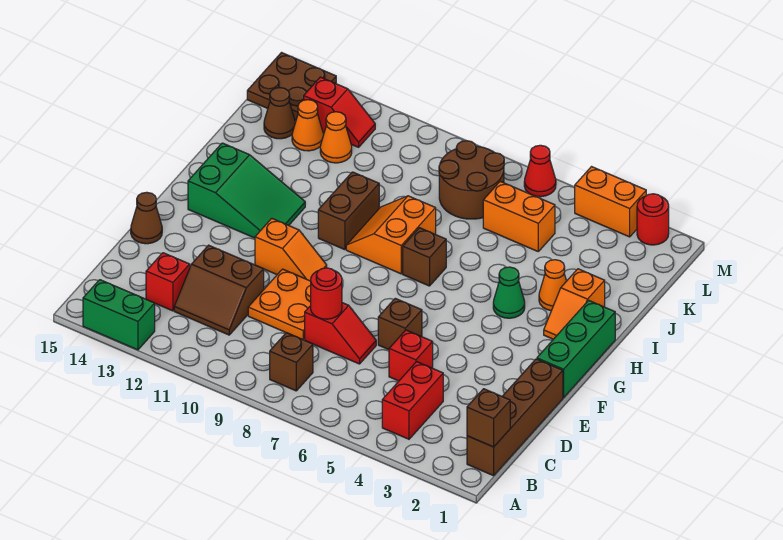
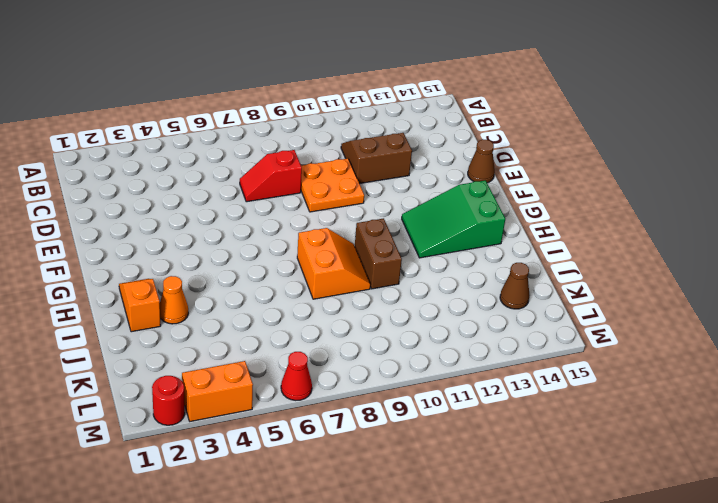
none -> green brick A13:A14 level 1
none -> brown brick B1:E1 level 1
none -> red brick B4:C4 level 1
none -> brown brick B8 level 1

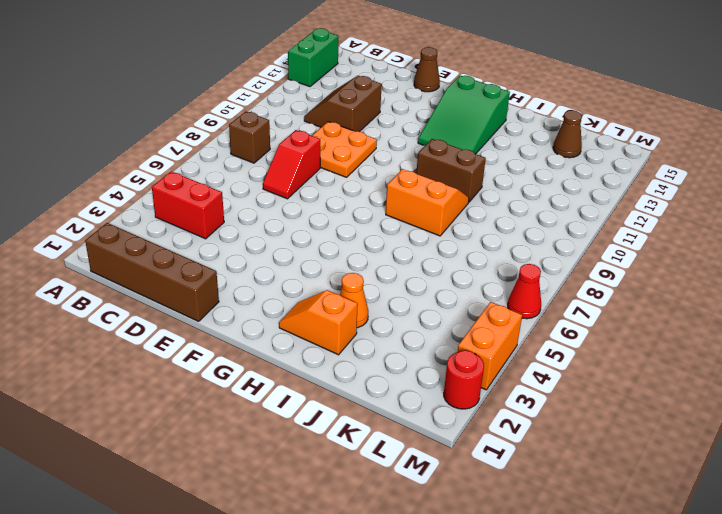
none -> red brick C13 level 1
none -> red brick D5 level 1
none -> brown brick E6 level 1
none -> green brick F1:H1 level 1

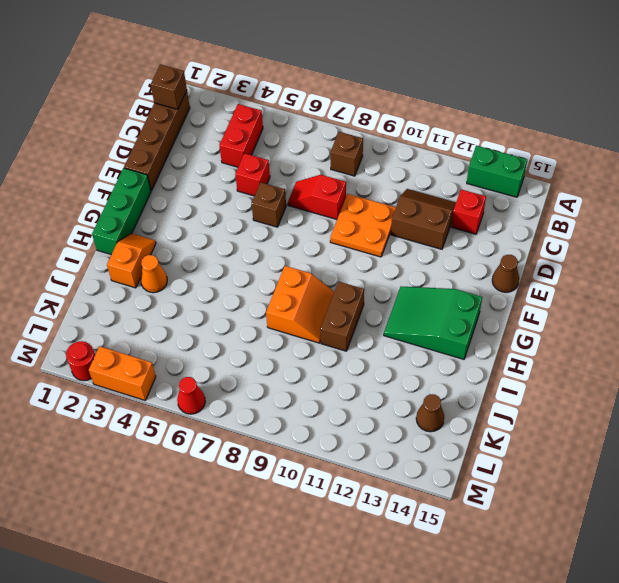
none -> orange slope F10:F11 level 1 top 11
none -> green cone H4 level 1
none -> brown brick H7 level 1
none -> orange brick K5:K6 level 1

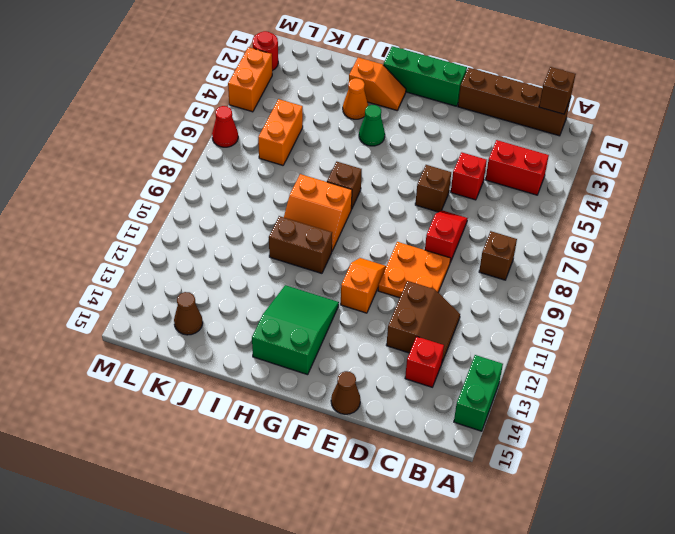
none -> brown round brick K7:L8 level 1
none -> orange cone K12 level 1
none -> orange cone K13 level 1
none -> red slope L12:L13 level 1 top 13

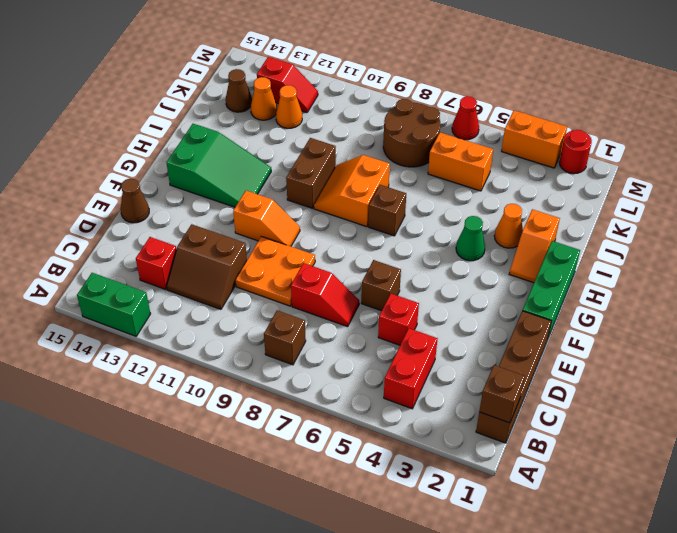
none -> brown plate L14:M15 level 1
none -> red round brick D8 level 2

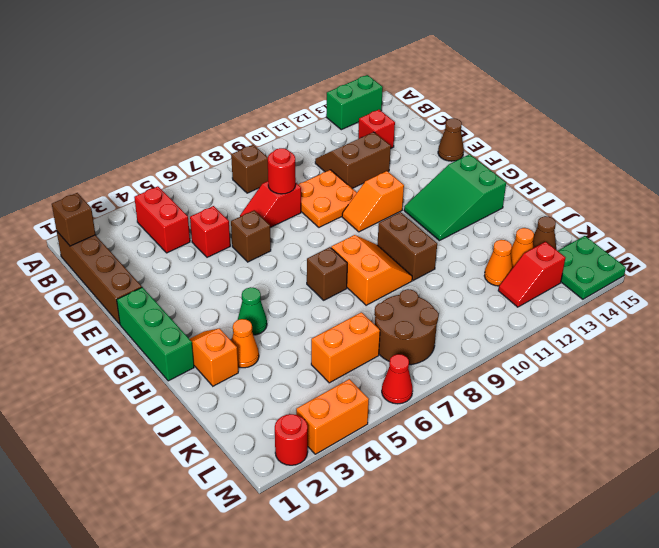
green plate L14:M15 level 1 -> brown plate L14:M15 level 1

